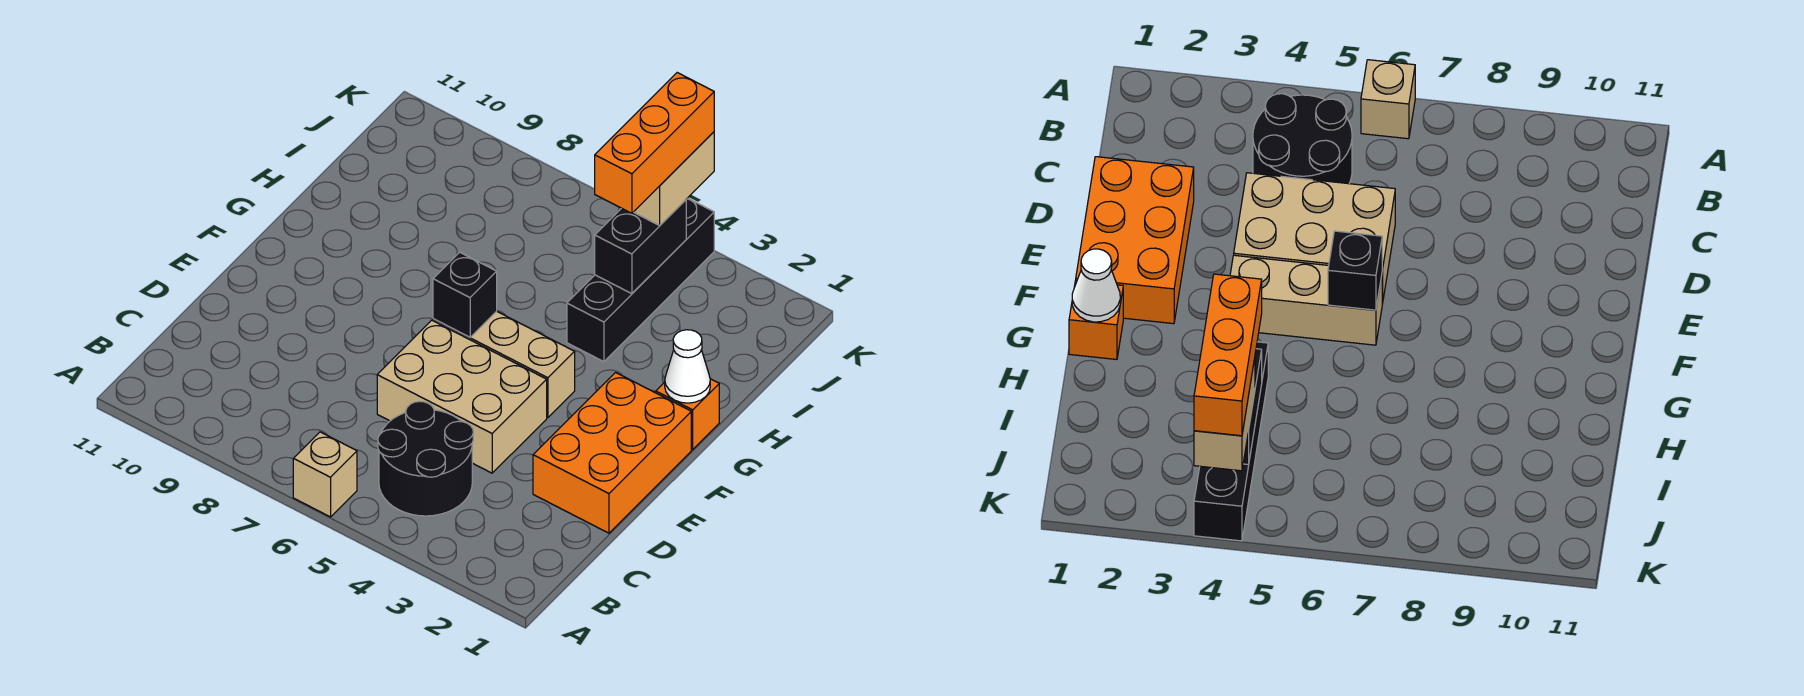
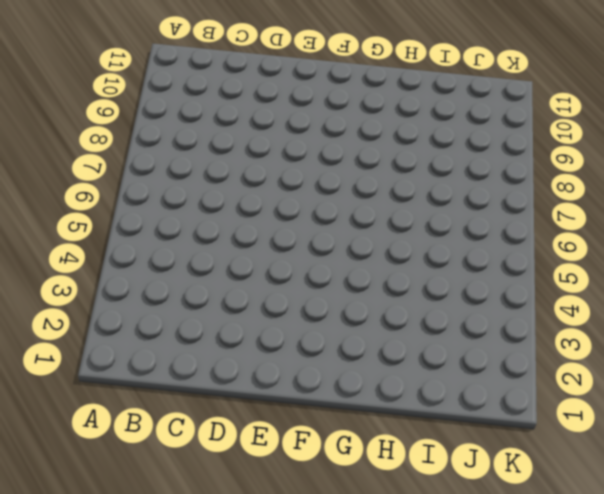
none -> tan brick A6 level 1
none -> black round brick B4:C5 level 1
none -> orange brick D1:F2 level 1

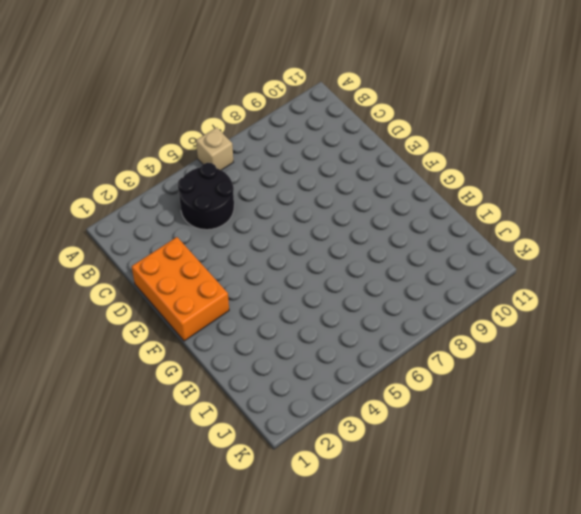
none -> tan brick D4:E6 level 1
none -> tan brick F4:F6 level 1
none -> orange brick G1 level 1

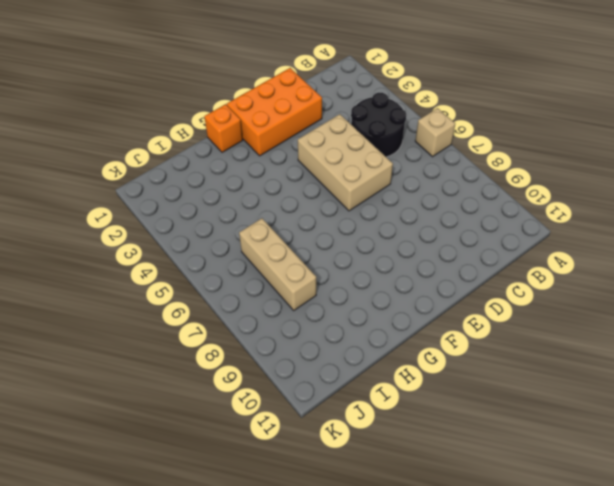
tan brick I6:I8 level 1 -> tan brick F4:F6 level 1
none -> black brick H4:K4 level 1
none -> black brick F6 level 2
none -> white cone G1 level 2

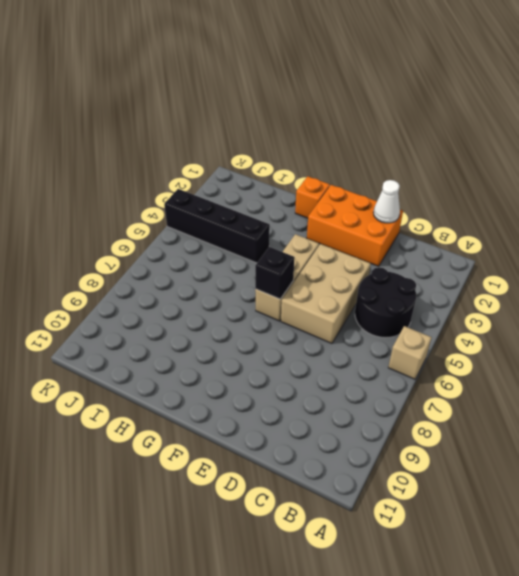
white cone D1 level 2 -> white cone G1 level 2
none -> black brick I4:J4 level 2
none -> tan brick J4:K4 level 3
none -> orange brick I4:K4 level 4

